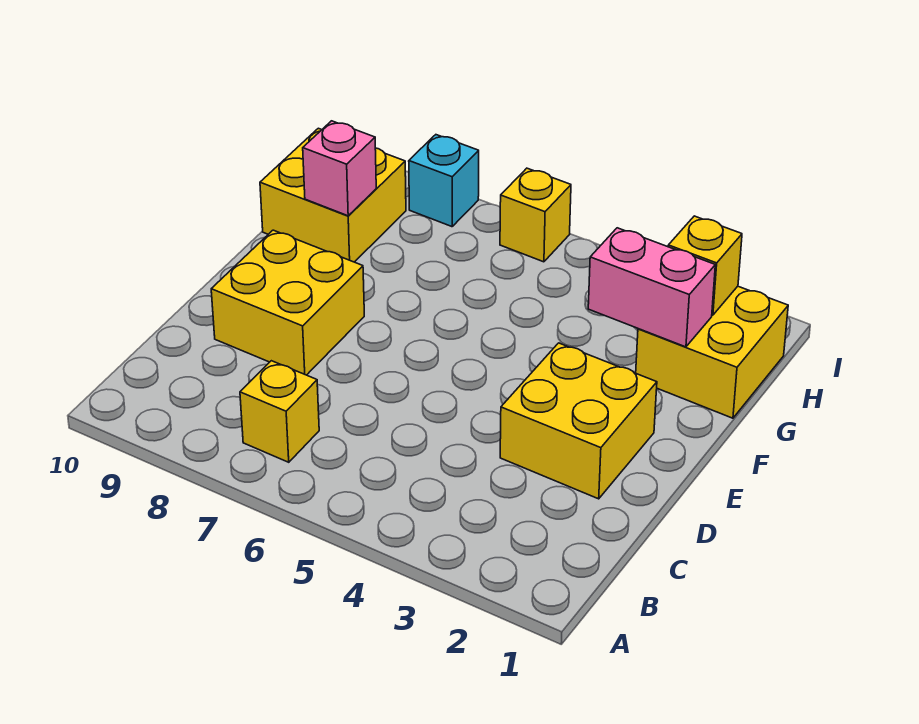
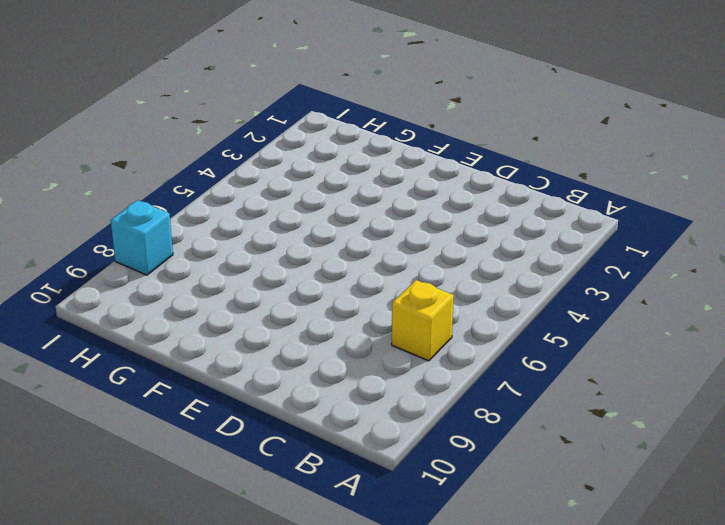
none -> yellow brick D2:E3 level 1
none -> yellow brick D8:E9 level 1

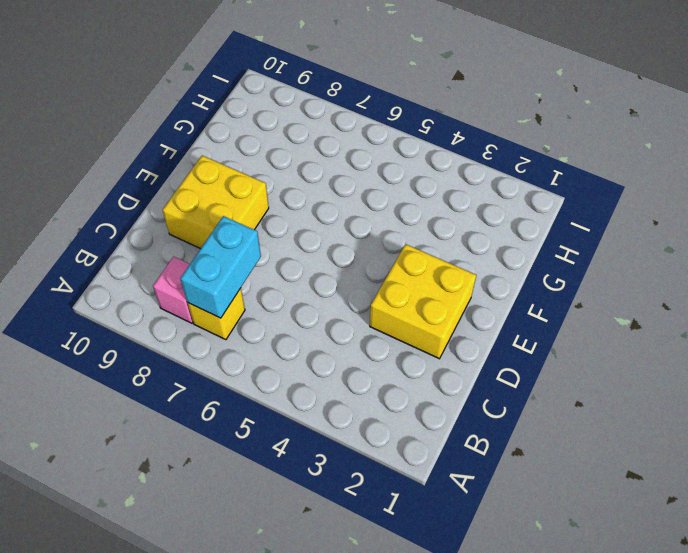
cyan brick B7:C7 level 2 -> none
pink brick B8 level 1 -> pink brick G9 level 2
none -> yellow brick G1:H2 level 1
none -> yellow brick G9:H10 level 1

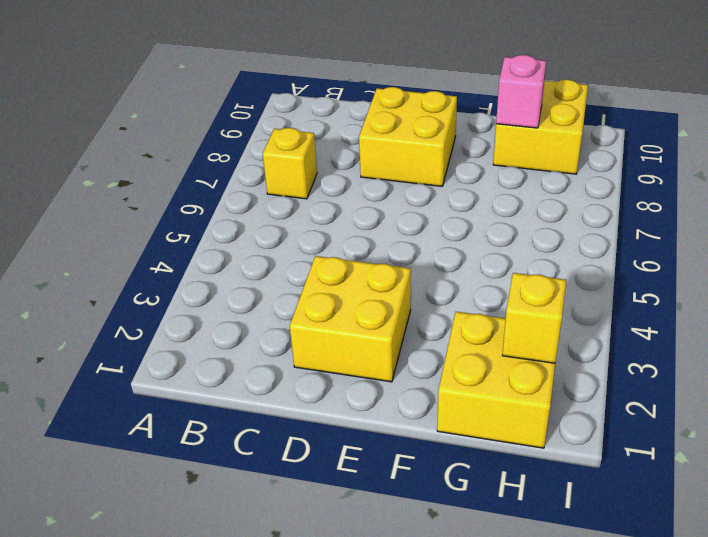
none -> yellow brick I6 level 1
none -> cyan brick I8 level 1

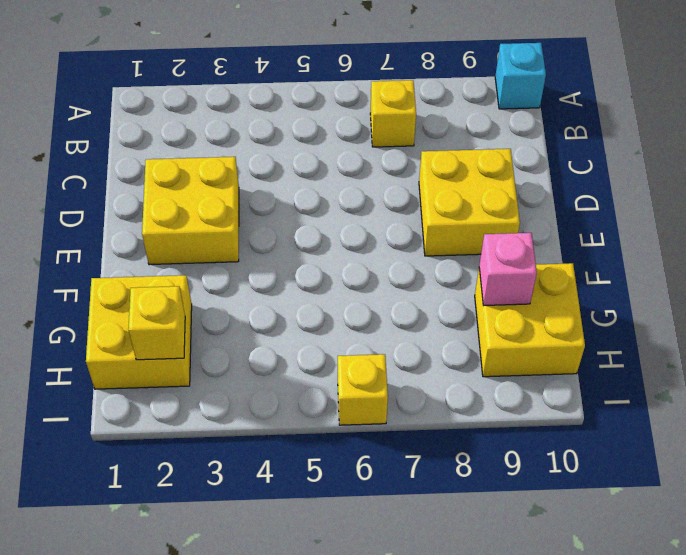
cyan brick A10 level 1 -> cyan brick I8 level 1
none -> pink brick G2:G3 level 2

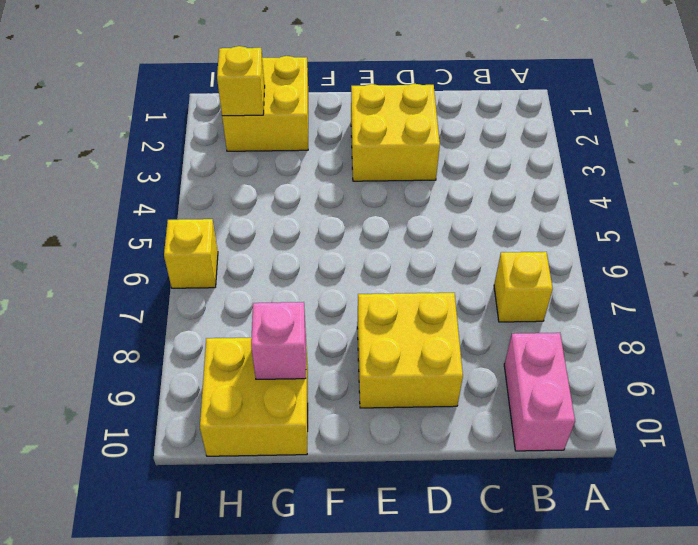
pink brick B9:B10 level 1 -> pink brick G2:G3 level 2
none -> cyan brick I8 level 1

